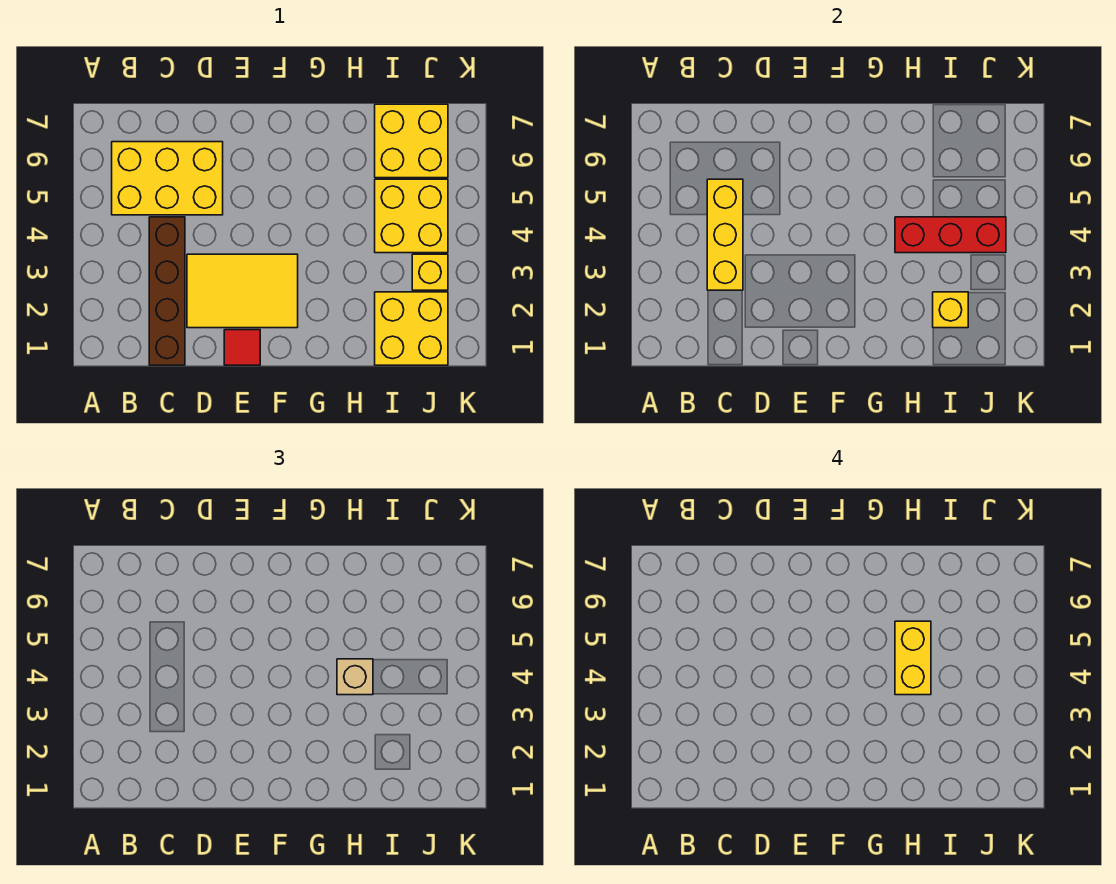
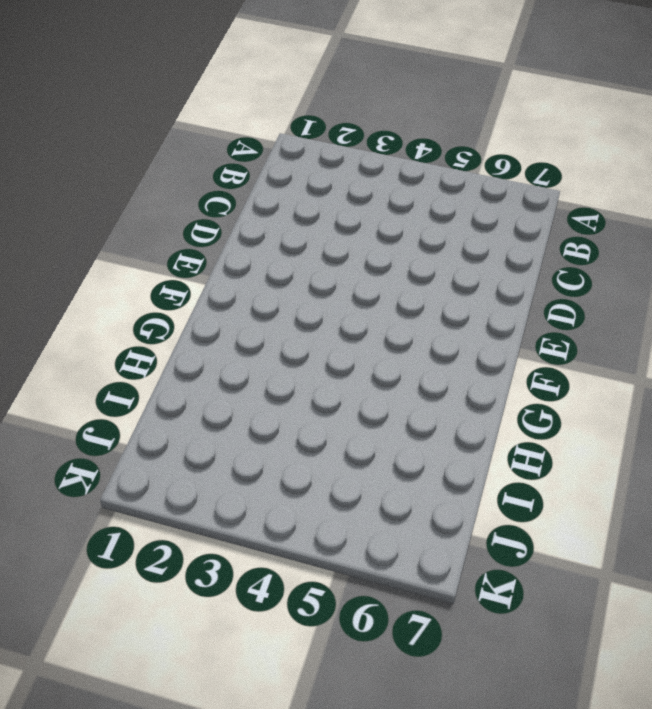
none -> yellow brick B5:D6 level 1
none -> brown brick C1:C4 level 1
none -> yellow tile D2:F3 level 1

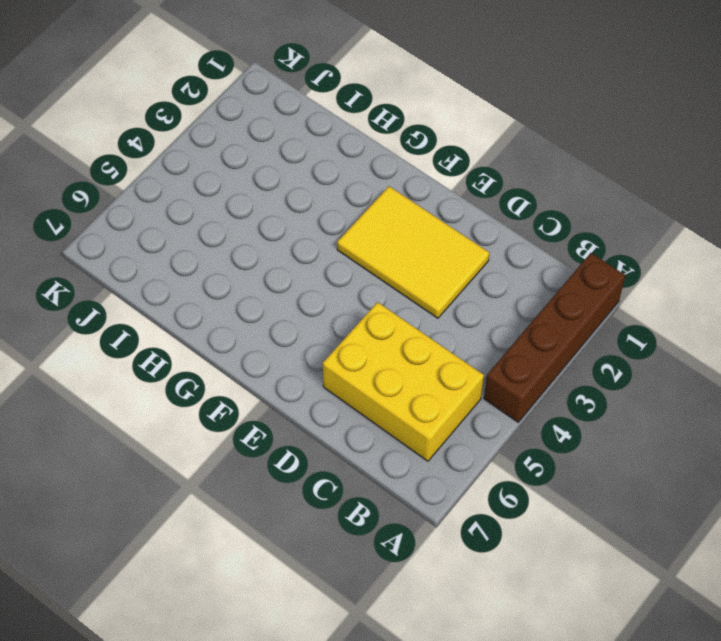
brown brick A1:A4 level 1 -> brown brick C1:C4 level 1
none -> red tile E1 level 1
none -> yellow brick I1:J2 level 1
none -> yellow brick I4:J5 level 1

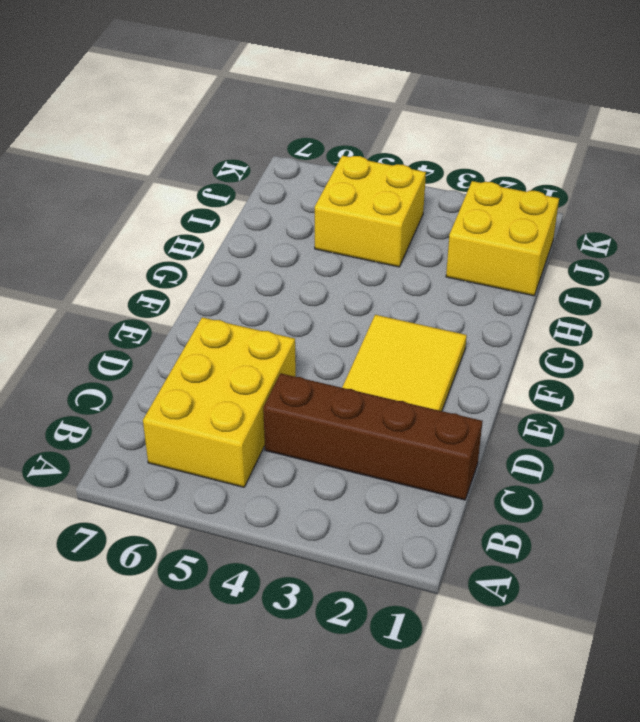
none -> red tile E1 level 1
none -> yellow brick I6:J7 level 1
none -> yellow brick J3 level 1

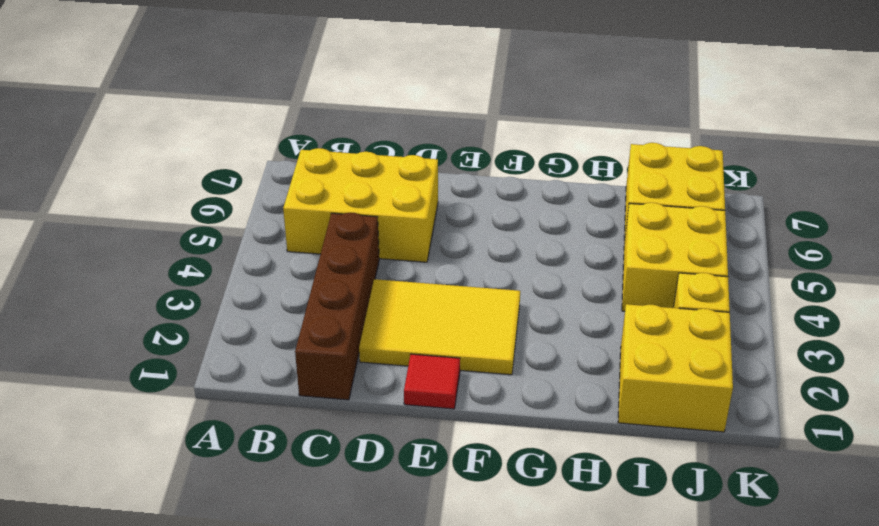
none -> yellow brick C3:C5 level 2
none -> red brick H4:J4 level 2
none -> yellow brick I2 level 2

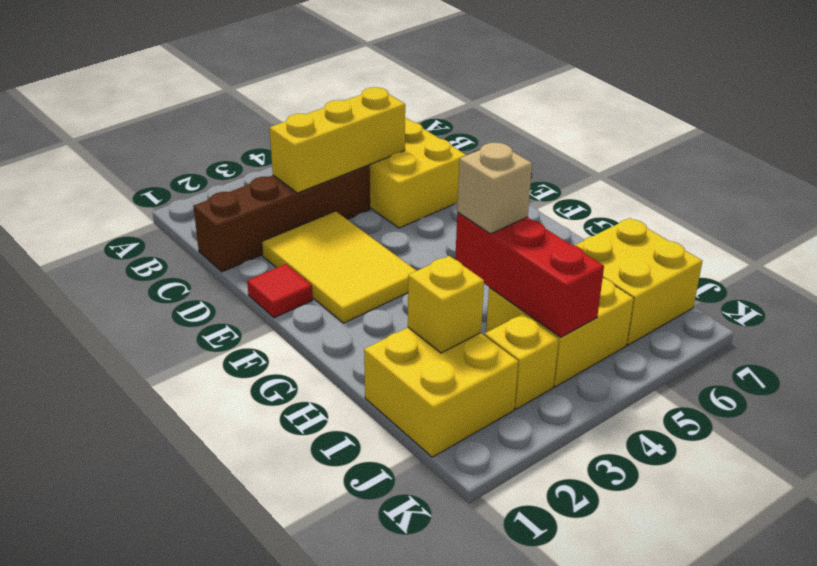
none -> yellow brick H4:H5 level 4

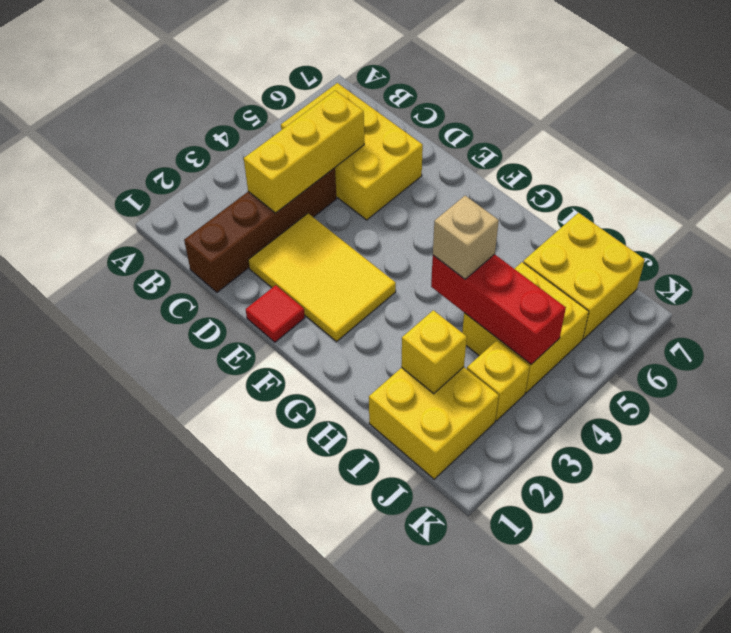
none -> yellow brick H4:H5 level 4

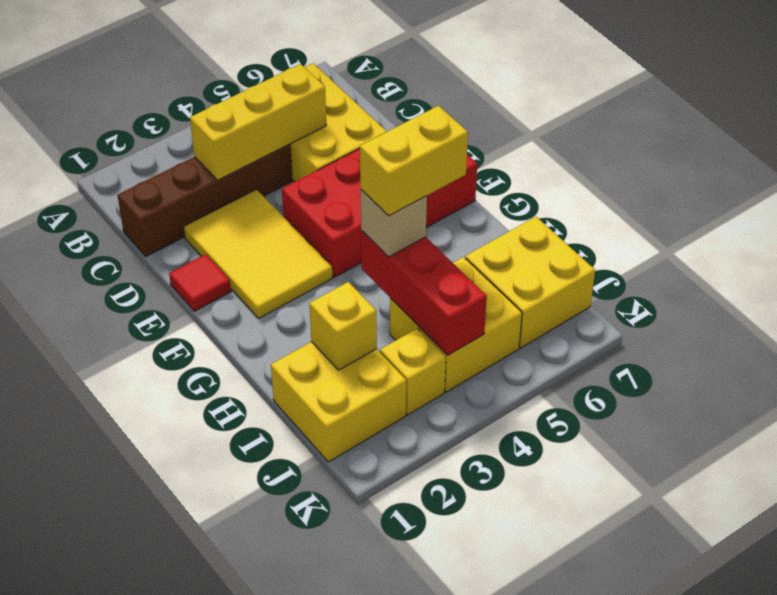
red brick E4:F7 level 1 -> none

